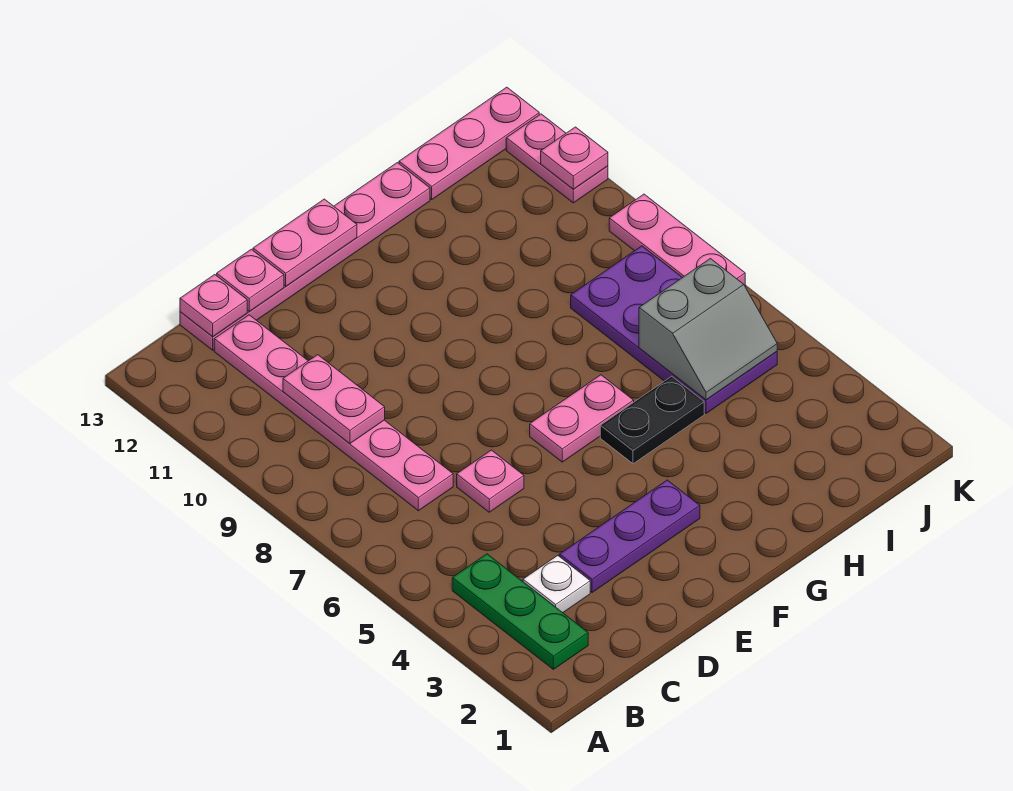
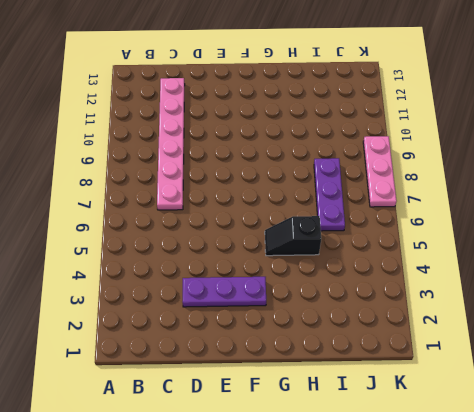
black slope G5:H5 level 1 top H -> black plate G5:H5 level 1
purple plate I6:I8 level 1 -> purple plate I5:J8 level 1
none -> green plate B2:B4 level 1
none -> white plate C3 level 1
none -> pink plate C13:H13 level 1

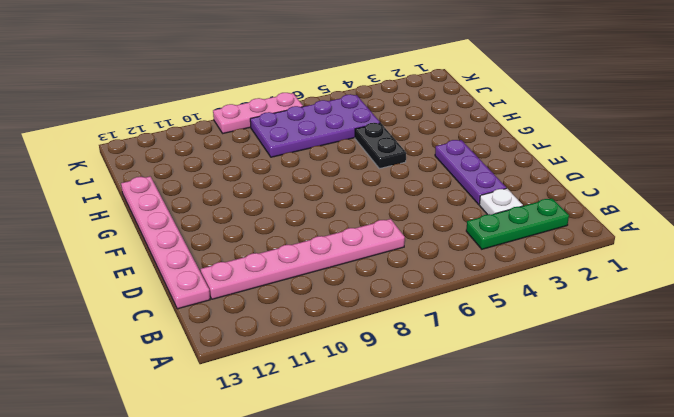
none -> pink plate D6 level 1
none -> pink plate F6:G6 level 1
none -> pink plate I13:K13 level 1

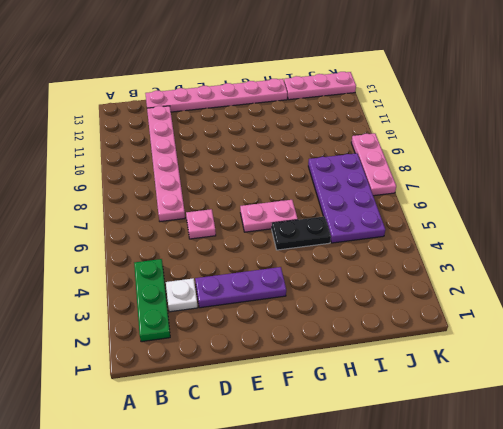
none -> pink plate K11:K12 level 1
none -> pink plate C9:C10 level 2
none -> pink plate C13 level 2

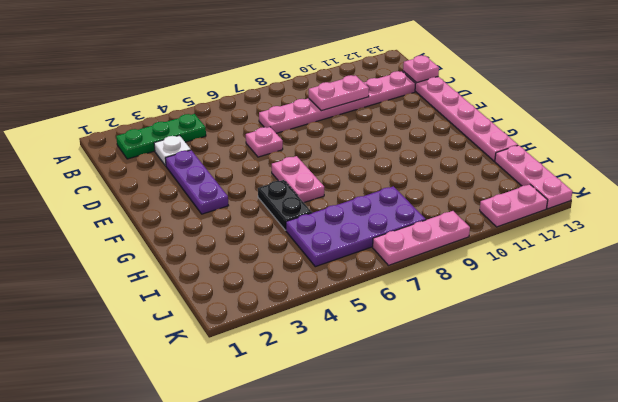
none -> pink plate D13 level 2
none -> pink plate E13:F13 level 2
none -> grey slope I5:J6 level 2 top 6

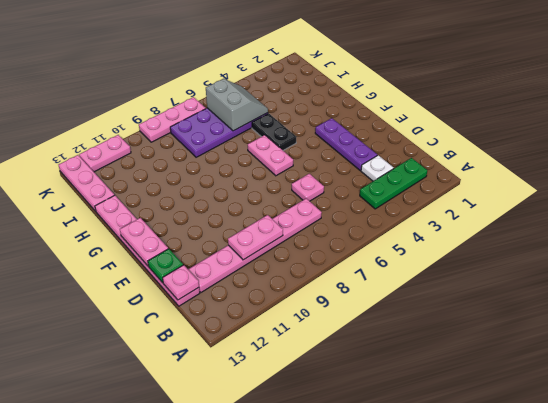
green plate D13 level 2 -> pink plate D13 level 2
none -> pink plate K11 level 2

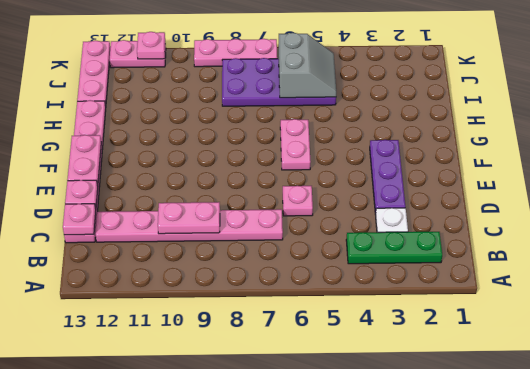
none -> black plate G5:H5 level 1

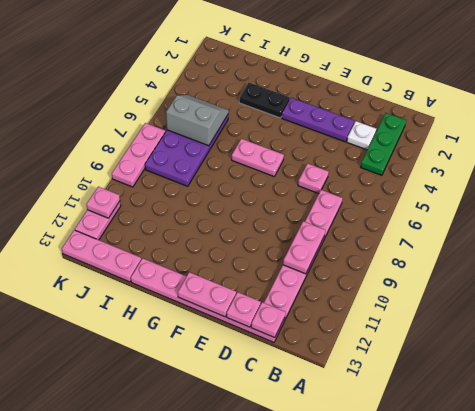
black plate G3:H3 level 1 -> black plate G5:H5 level 1

